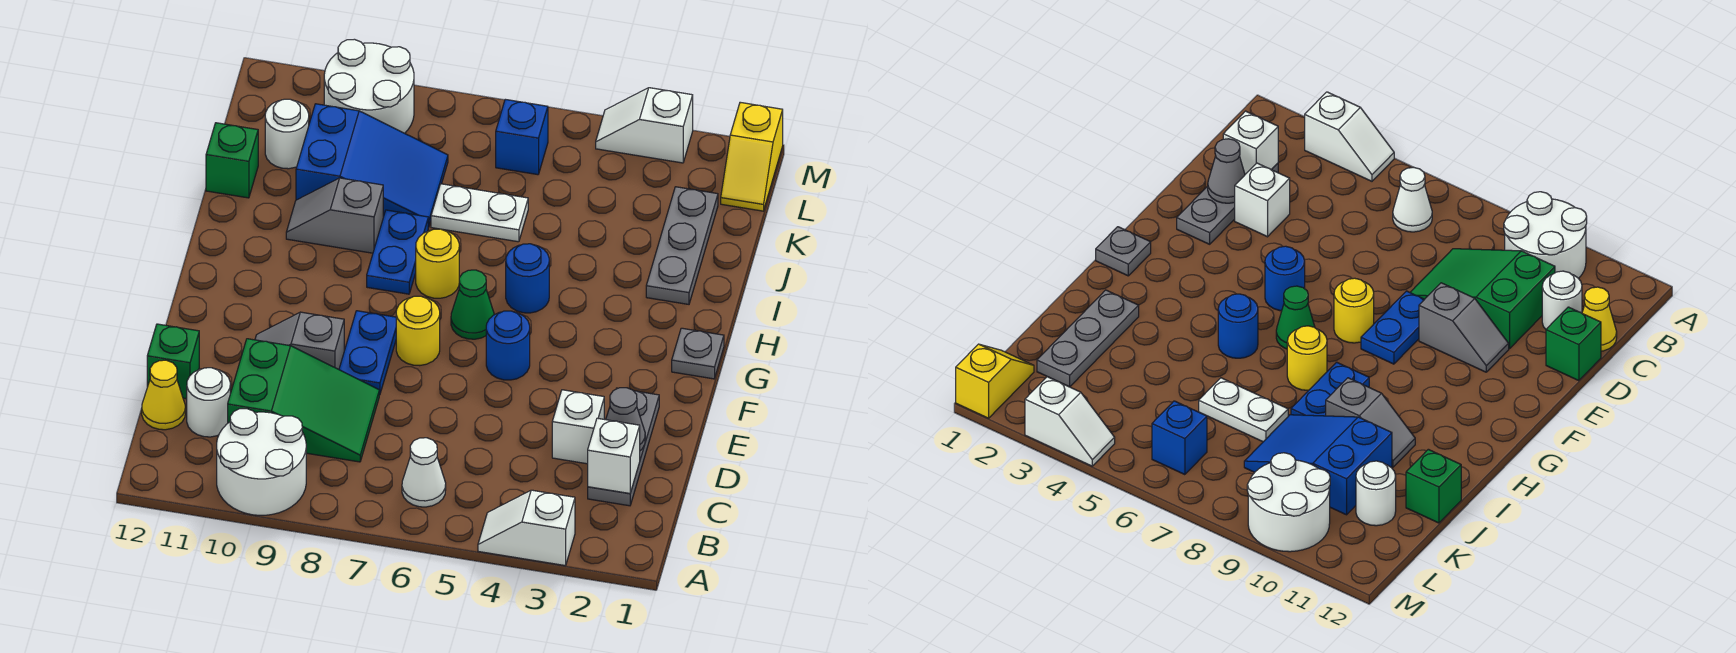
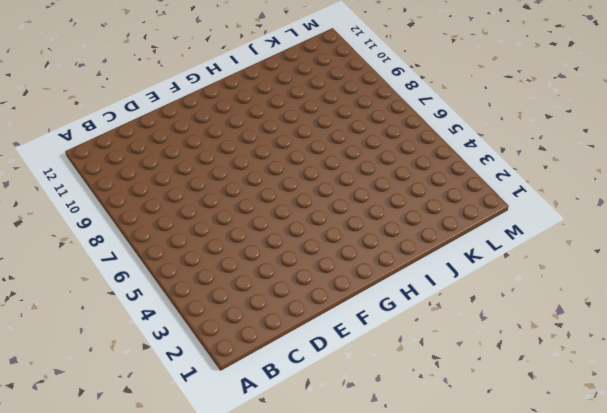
none -> white slope A3:A4 level 1 top 3
none -> white round brick A9:B10 level 1
none -> white cone B6 level 1
none -> grey plate C2:E2 level 1

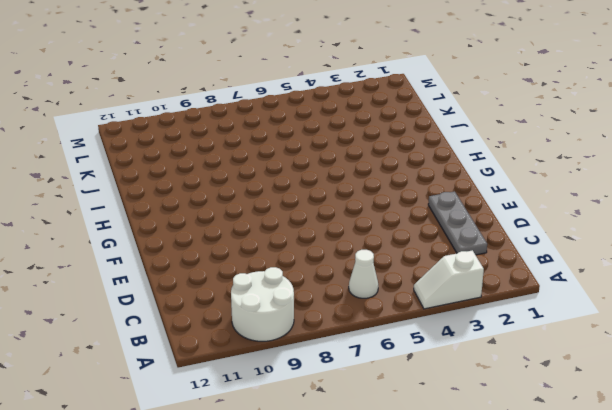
none -> green slope C8:D10 level 1 top 10
none -> white round brick C11 level 1
none -> yellow cone C12 level 1
none -> white brick D3 level 1

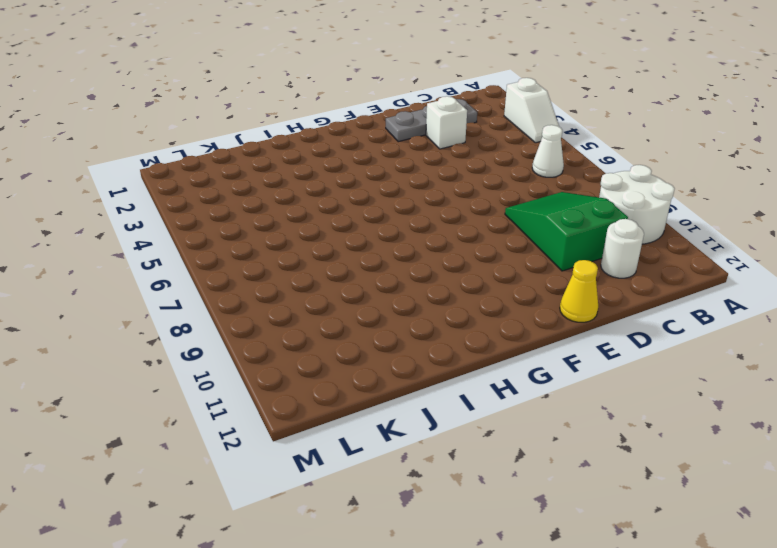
yellow cone E12 level 1 -> yellow cone C12 level 1
none -> green brick D12 level 1
none -> blue plate E8:F8 level 1
none -> grey slope E9:E10 level 1 top 9
none -> blue round brick F5 level 1

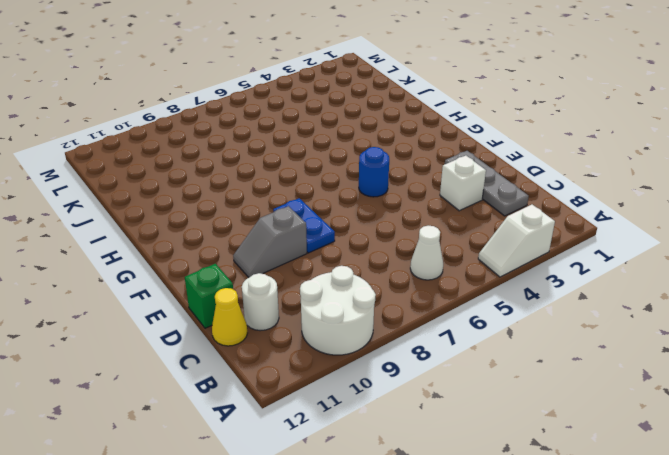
none -> green slope C8:D10 level 1 top 10
none -> yellow round brick F7 level 1
none -> grey plate G1 level 1
none -> green cone G6 level 1

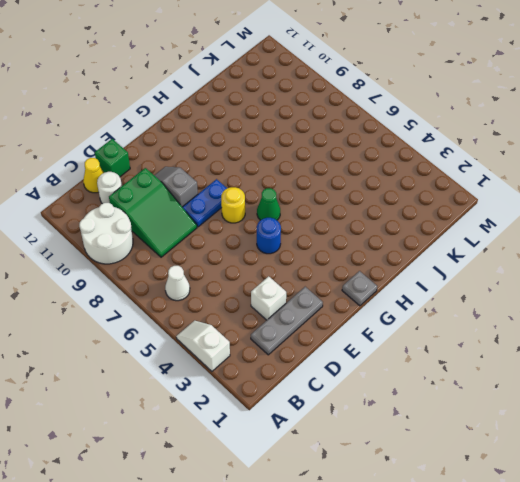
none -> blue round brick H5 level 1
none -> yellow round brick H7 level 1
none -> blue plate H8:I8 level 1
none -> grey plate I2:K2 level 1

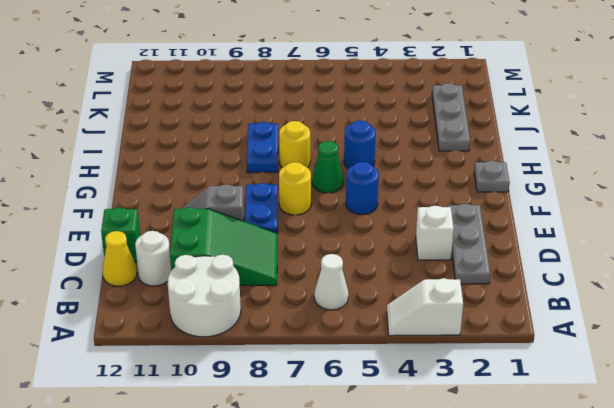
none -> grey slope I9:I10 level 1 top 9
none -> white plate J6:J7 level 1
none -> blue slope J8:K10 level 1 top 10
none -> green brick J12 level 1

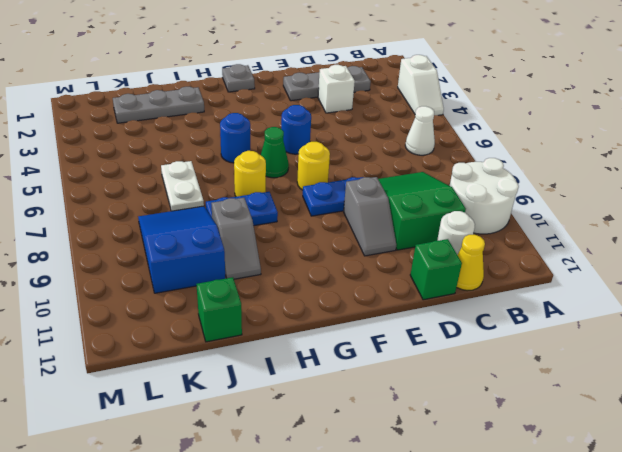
none -> white round brick K11 level 1
none -> yellow slope L1:M1 level 1 top M
none -> blue brick L6 level 1
none -> white round brick L9:M10 level 1

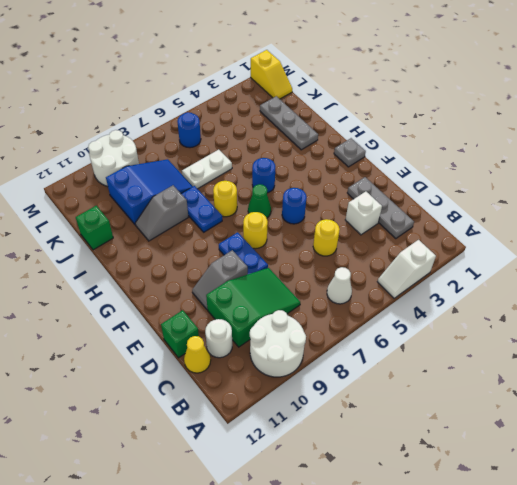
yellow round brick D5 level 1 -> none
blue round brick L6 level 1 -> blue brick L6 level 1
none -> white round brick K11 level 1
none -> white slope M3:M4 level 1 top 3
none -> white brick C2 level 2
none -> grey cone D2 level 2

